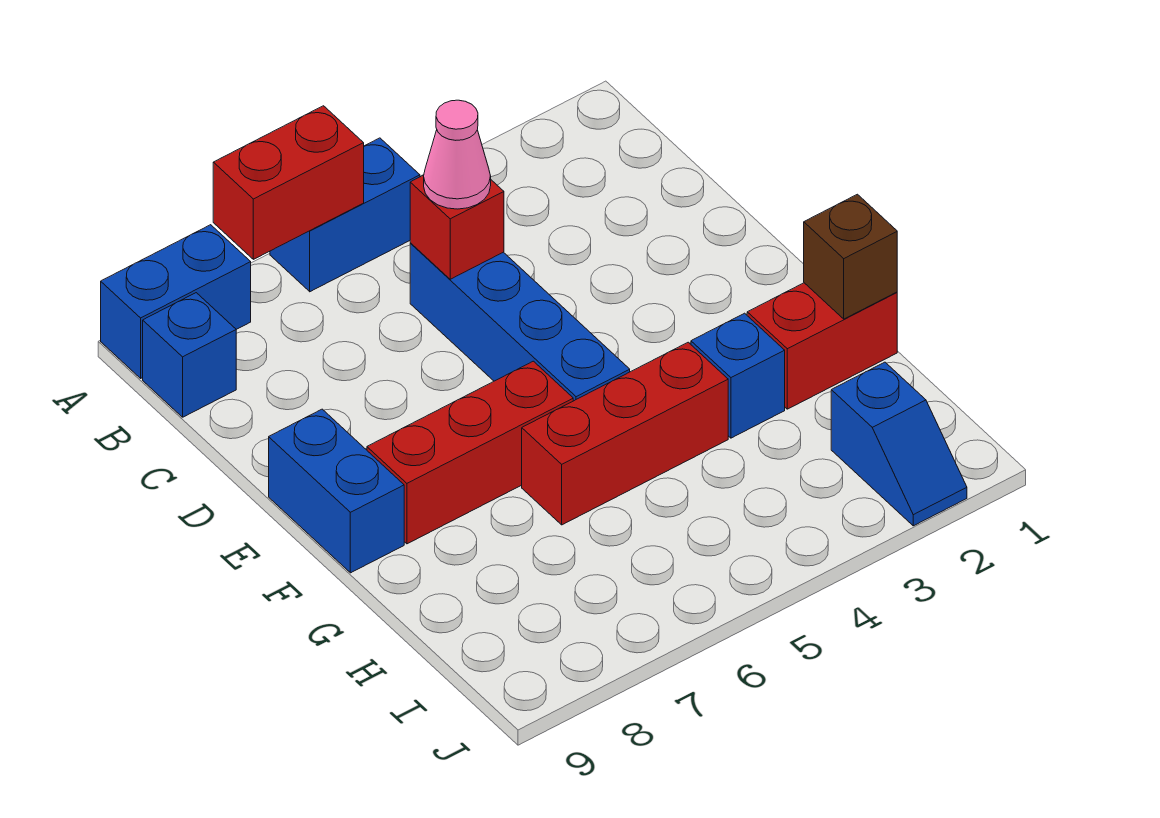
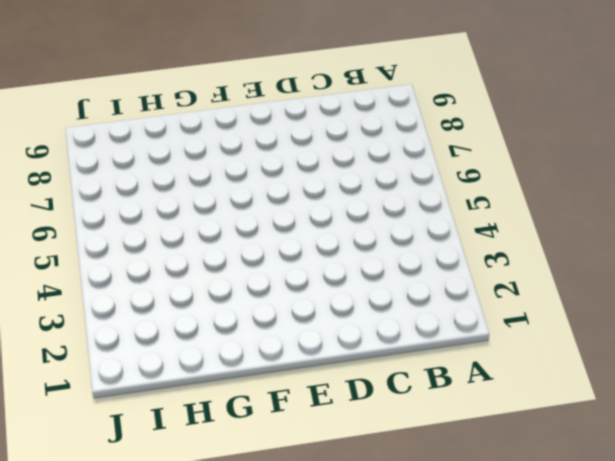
none -> blue brick A5:A6 level 1
none -> blue brick A8:A9 level 1
none -> blue brick B9 level 1

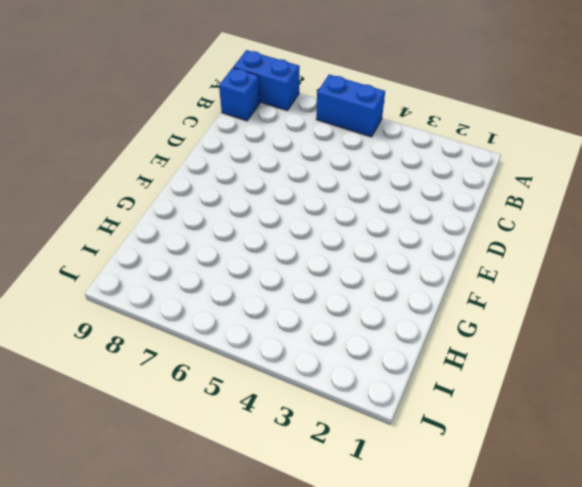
none -> blue brick C5:F5 level 1
none -> blue brick E9:F9 level 1
none -> red brick F6:F8 level 1

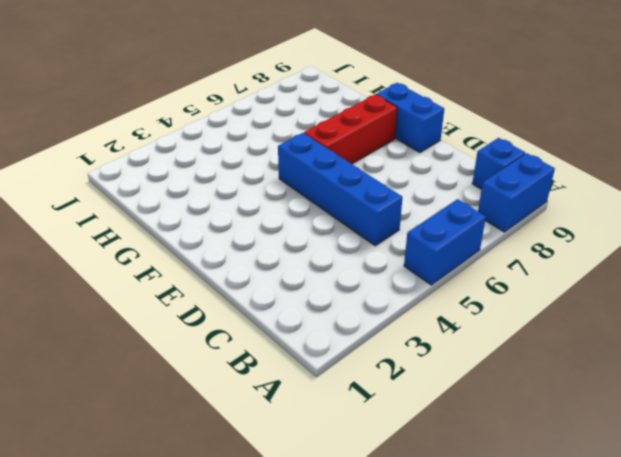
none -> red brick G1:G2 level 1
none -> blue brick G3 level 1
none -> red brick G4:G6 level 1

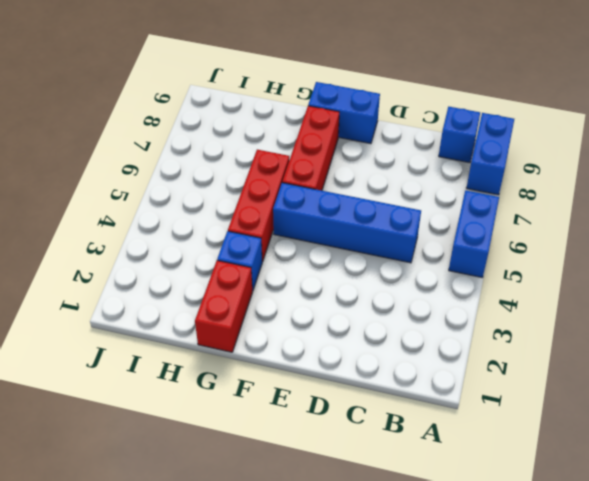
none -> blue slope I2:J2 level 1 top I
none -> red brick A6:A7 level 2
none -> red brick C5 level 2

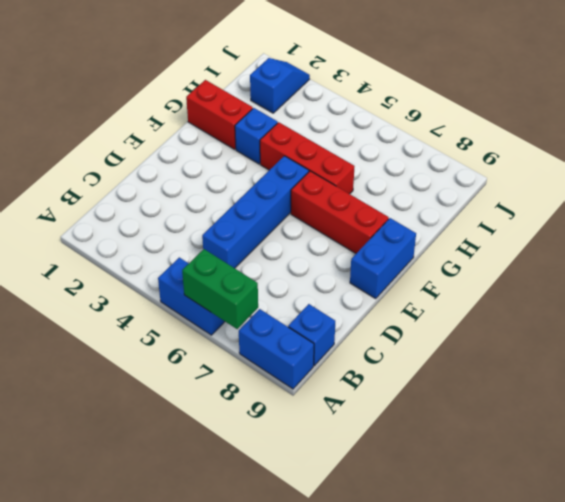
green brick A6:A7 level 2 -> red brick A6:A7 level 2
none -> red brick C5 level 2
none -> brown brick G1 level 2
none -> pink cone C5 level 3

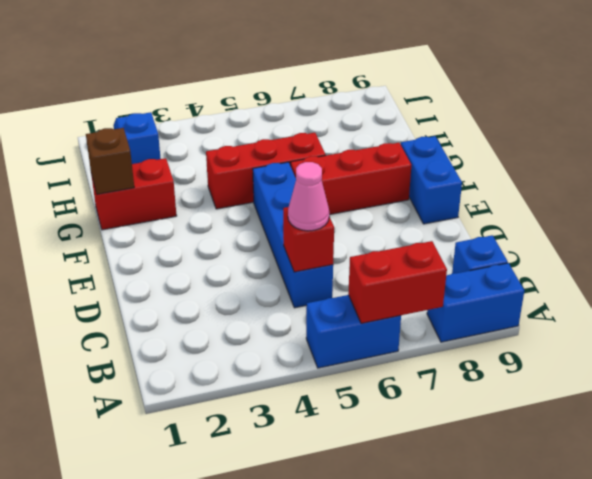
none -> blue brick G3 level 1

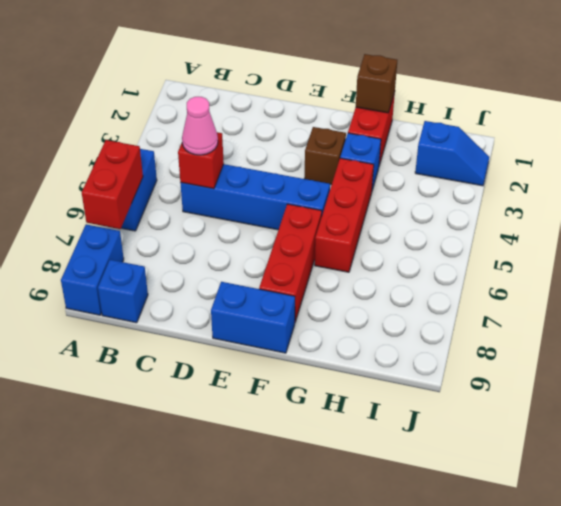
brown brick F3 level 1 -> none

